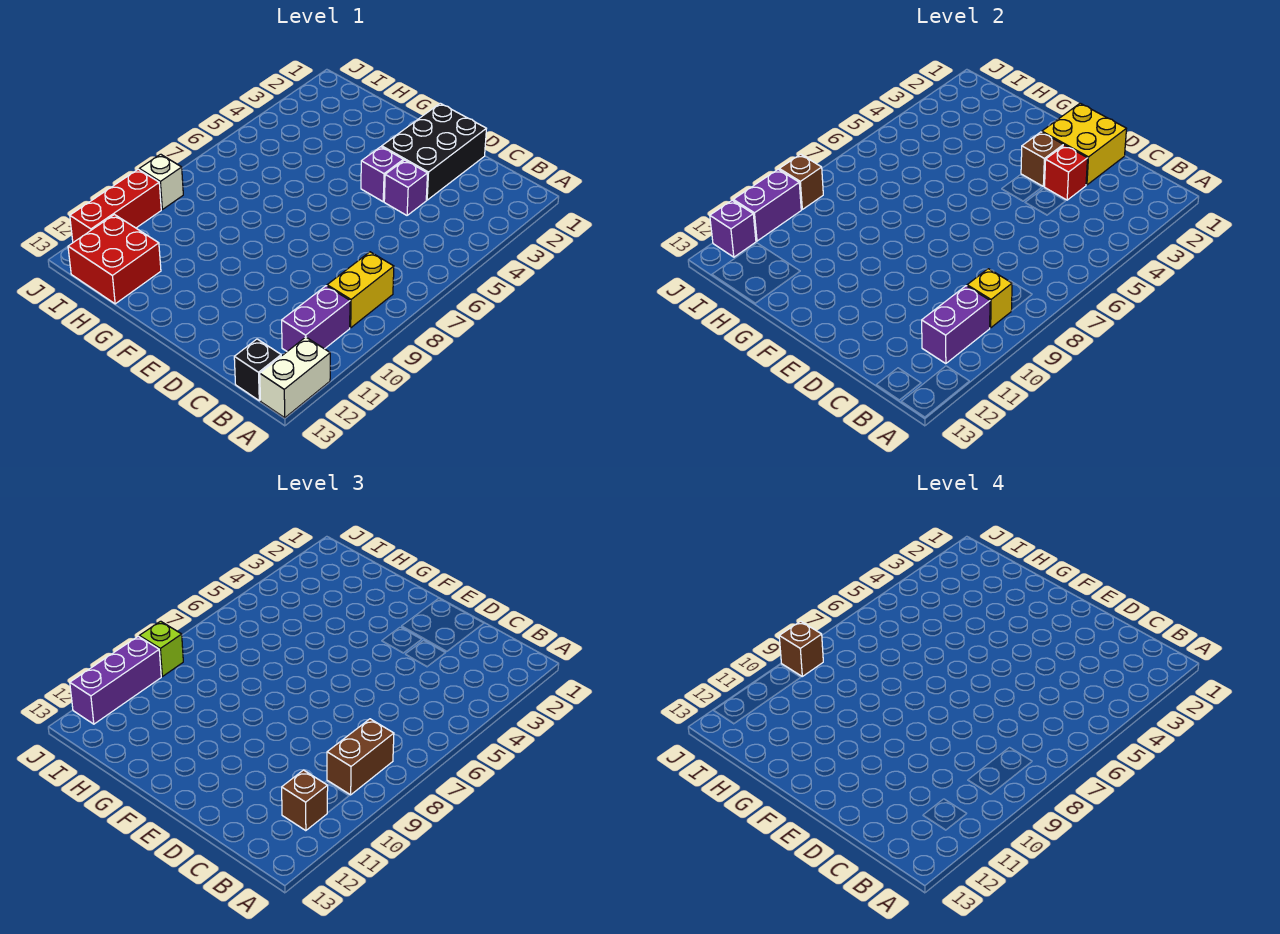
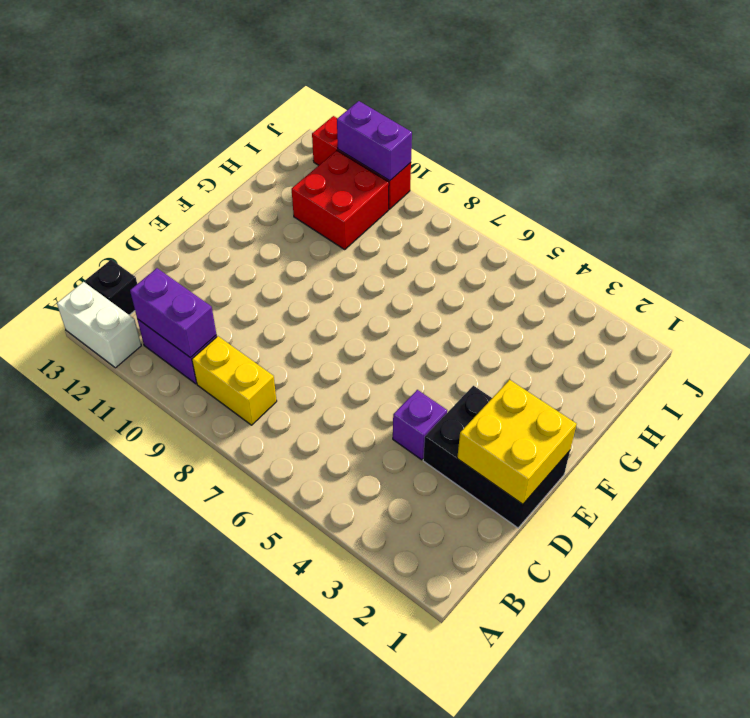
red brick H10:I11 level 1 -> red brick H12:I13 level 1
none -> purple brick E4 level 1
none -> white brick J9 level 1
none -> yellow brick B9 level 2

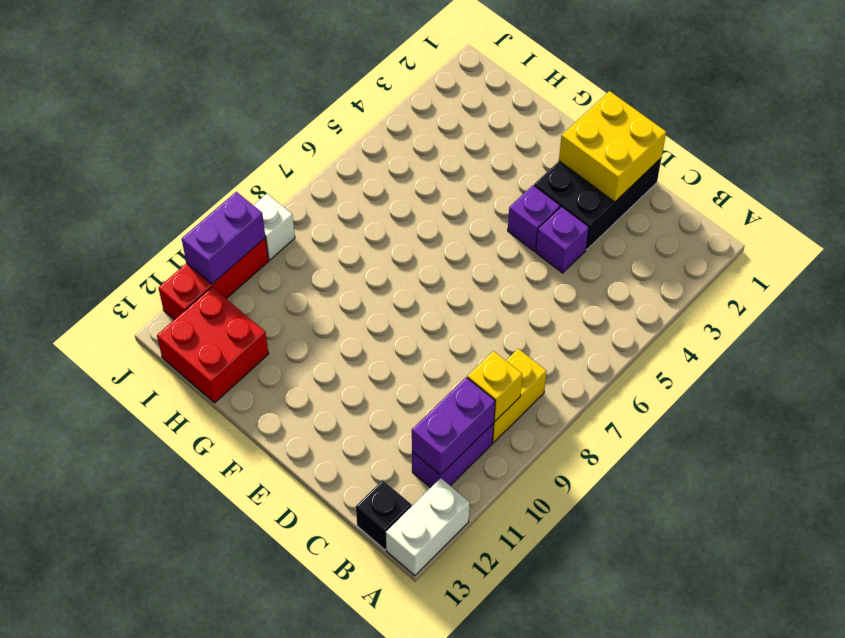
none -> red brick D3 level 2
none -> brown brick E3 level 2
none -> brown brick J9 level 2

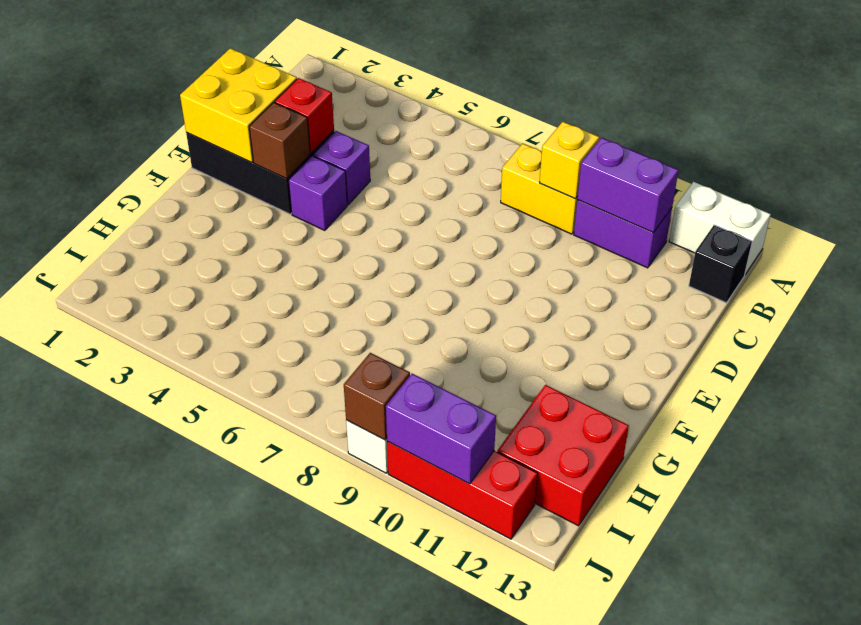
none -> purple brick J12 level 2
none -> brown brick B8:B9 level 3
none -> brown brick B11 level 3

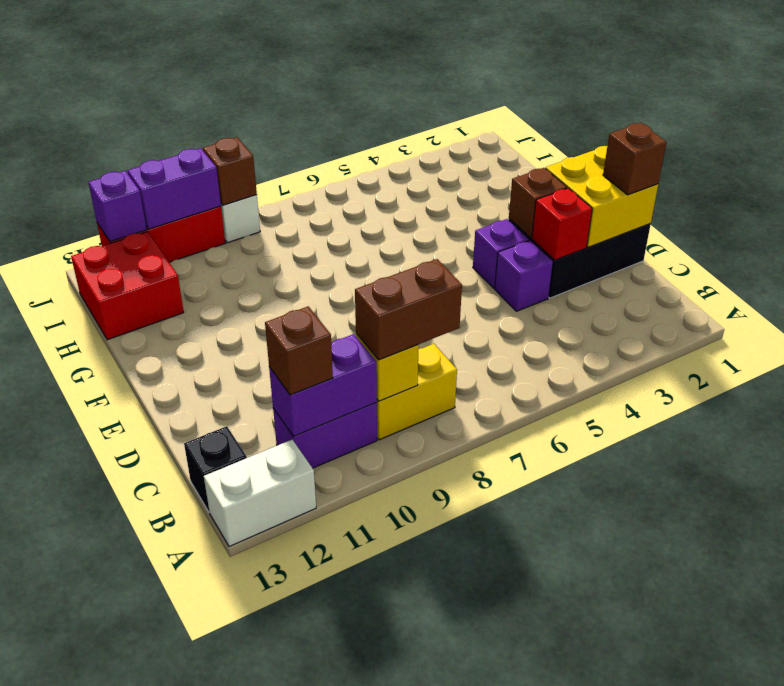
brown brick D1 level 3 -> brown brick J9 level 4
none -> lime brick J9 level 3
none -> purple brick J10:J12 level 3

